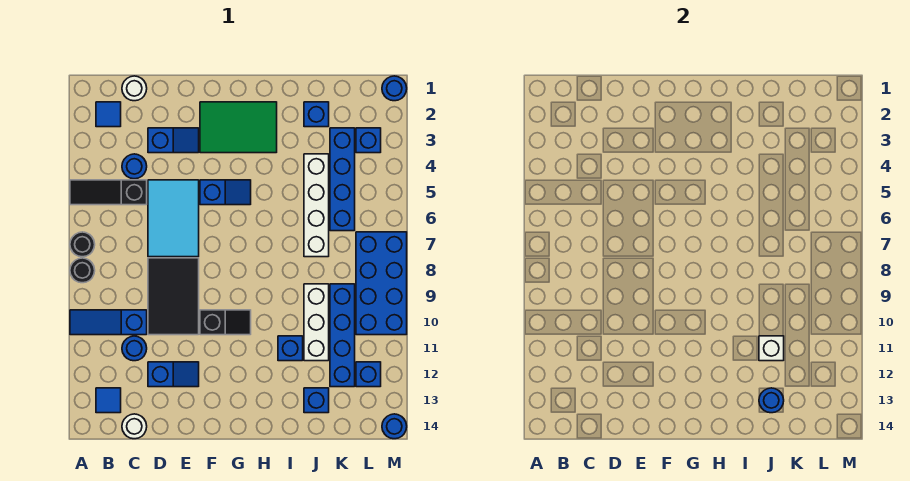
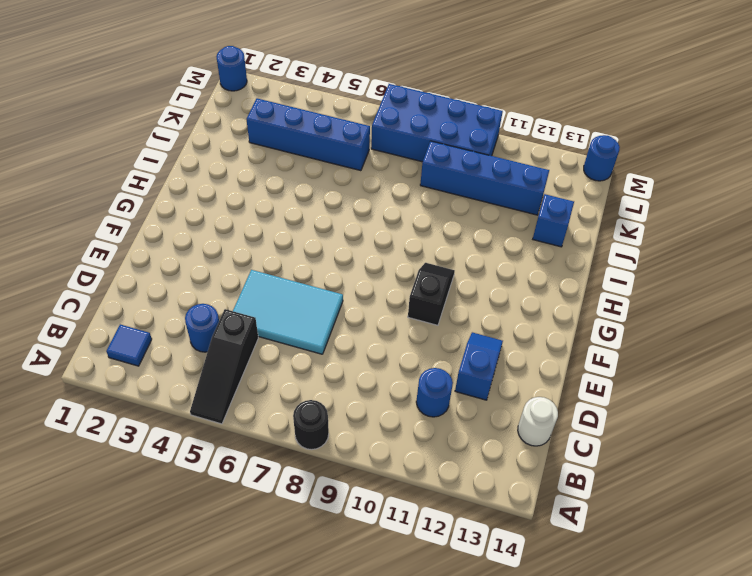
none -> black round brick A7 level 1
none -> blue slope A10:C10 level 1 top C
none -> blue tile B13 level 1
none -> white round brick C1 level 1

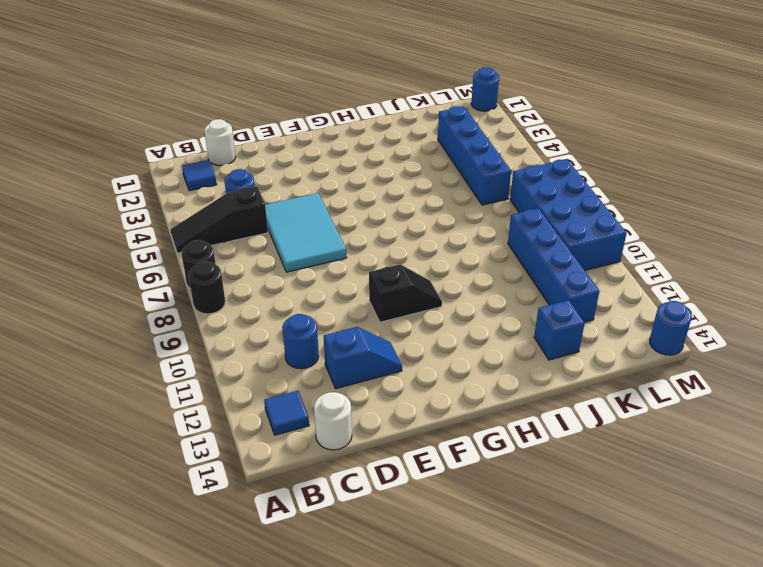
none -> blue slope A10:C10 level 1 top C
none -> blue slope D3:E3 level 1 top D
none -> black tile D8:E10 level 1
none -> green tile F2:H3 level 1

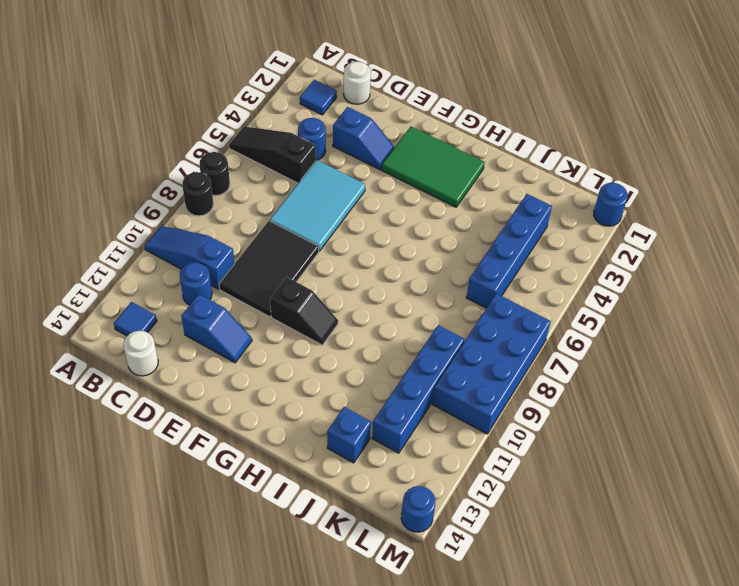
none -> blue slope F5:G5 level 1 top F
none -> blue brick I11 level 1
none -> blue brick J2 level 1
none -> white brick J4:J7 level 1

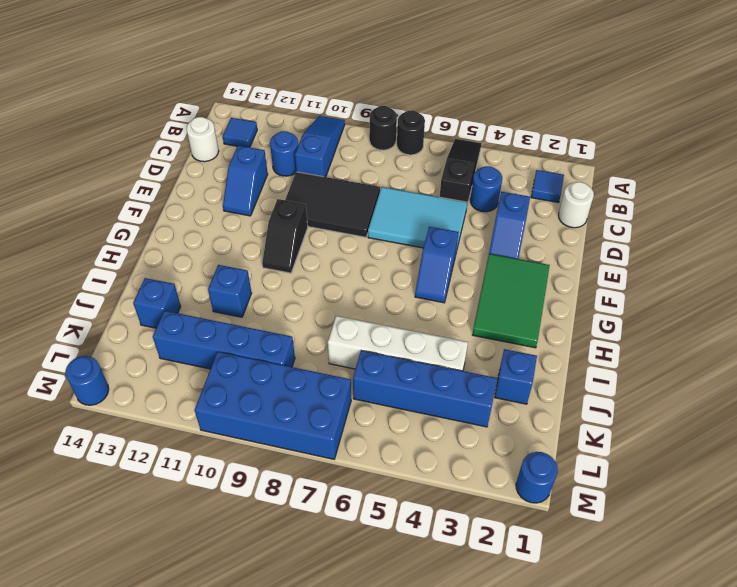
none -> white brick J9:J11 level 1
none -> blue brick L3 level 1
none -> blue brick L12 level 1
none -> white brick J11 level 2

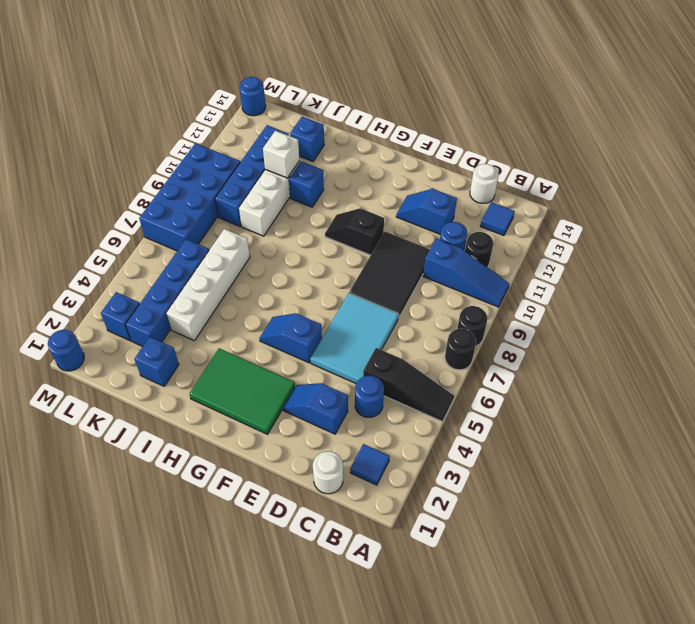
black round brick B11 level 1 -> none
none -> blue brick L12 level 1
none -> blue round brick J13 level 2

